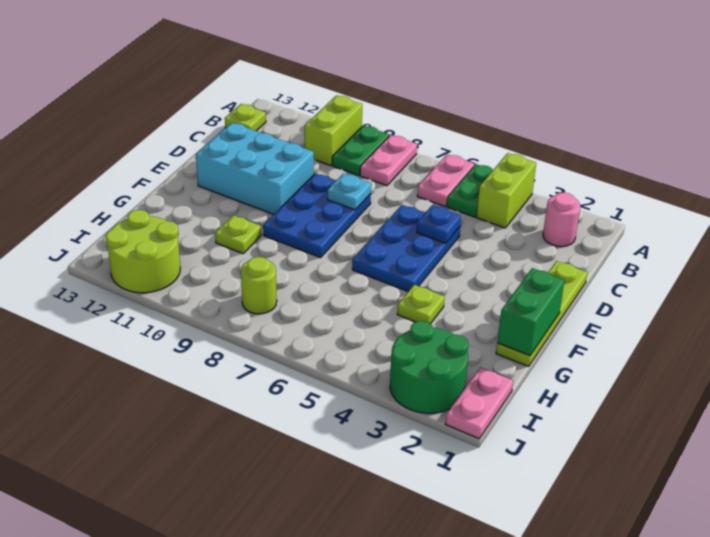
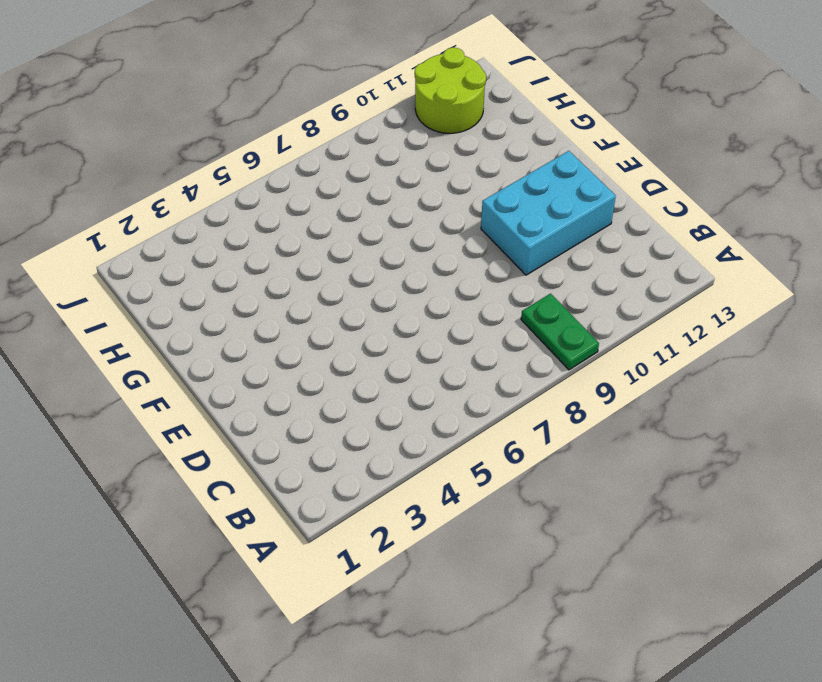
none -> lime brick A4:B4 level 1
none -> green plate A5:B5 level 1
none -> pink plate A6:B6 level 1

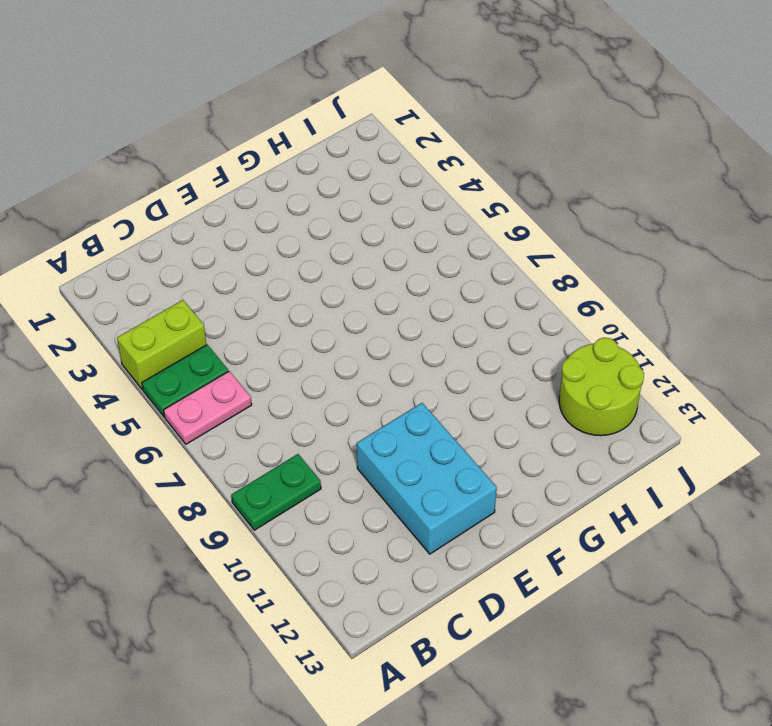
none -> pink plate A8:B8 level 1
none -> lime brick A10:B10 level 1
none -> pink round brick B2 level 1

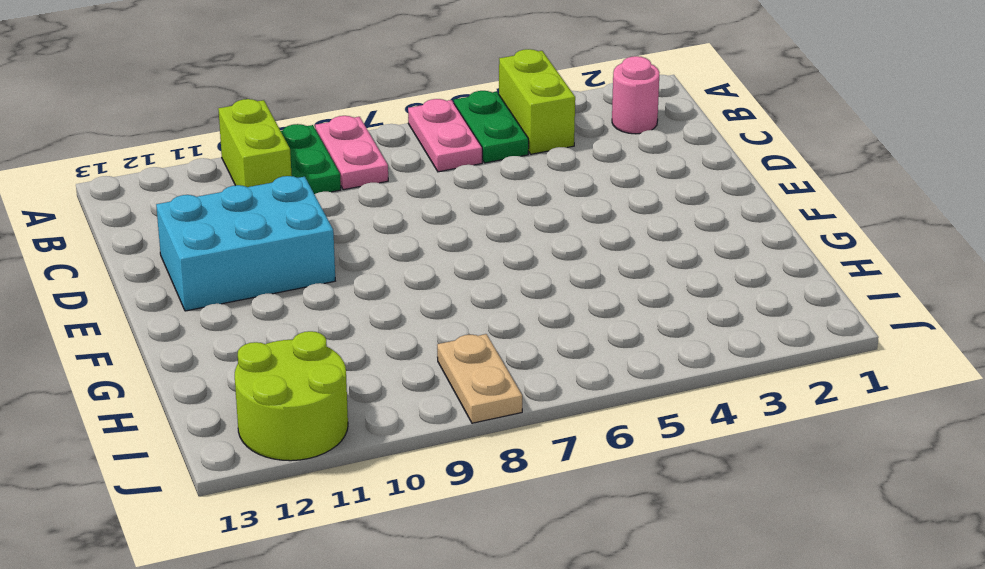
tan plate I8:J8 level 1 -> lime round brick I8 level 1
none -> lime plate B13 level 1
none -> lime plate D1:G1 level 1
none -> blue plate D5:F6 level 1

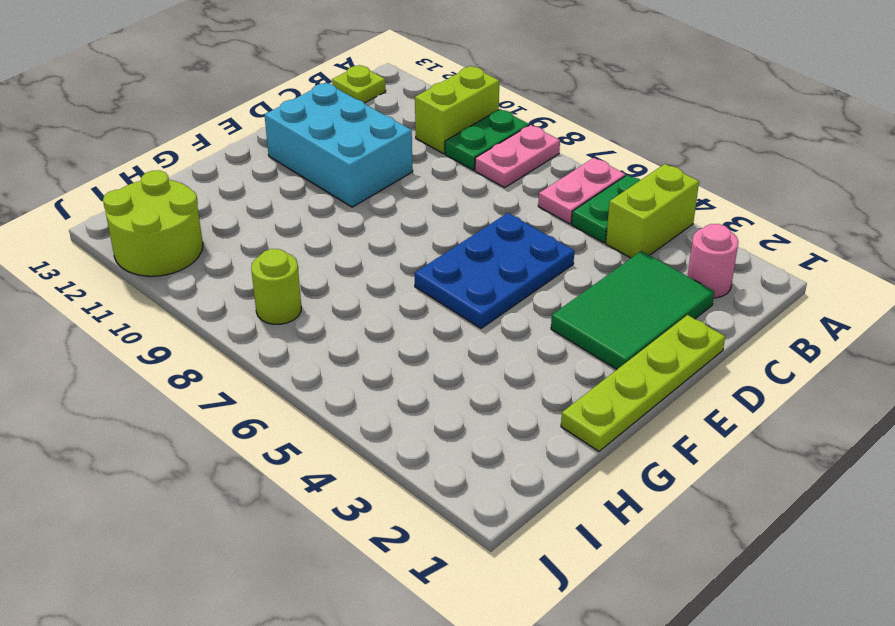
green tile C2:E3 level 1 -> none
none -> blue plate D8:F9 level 1
none -> lime plate G4 level 1
none -> lime plate G10 level 1

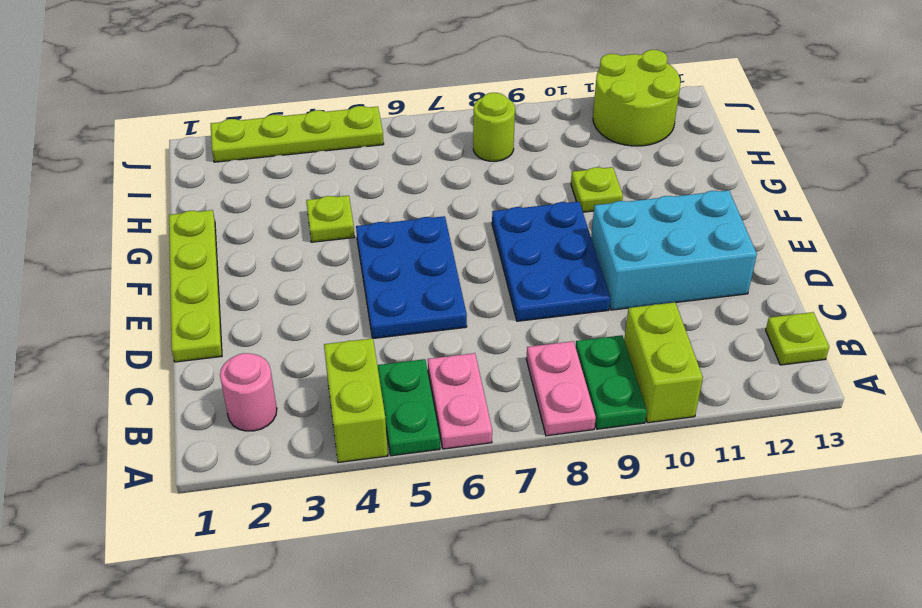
lime plate J2:J5 level 1 -> green round brick I2:J3 level 1
none -> pink plate I1:J1 level 1
none -> blue plate D5 level 2
none -> cyan plate D8 level 2

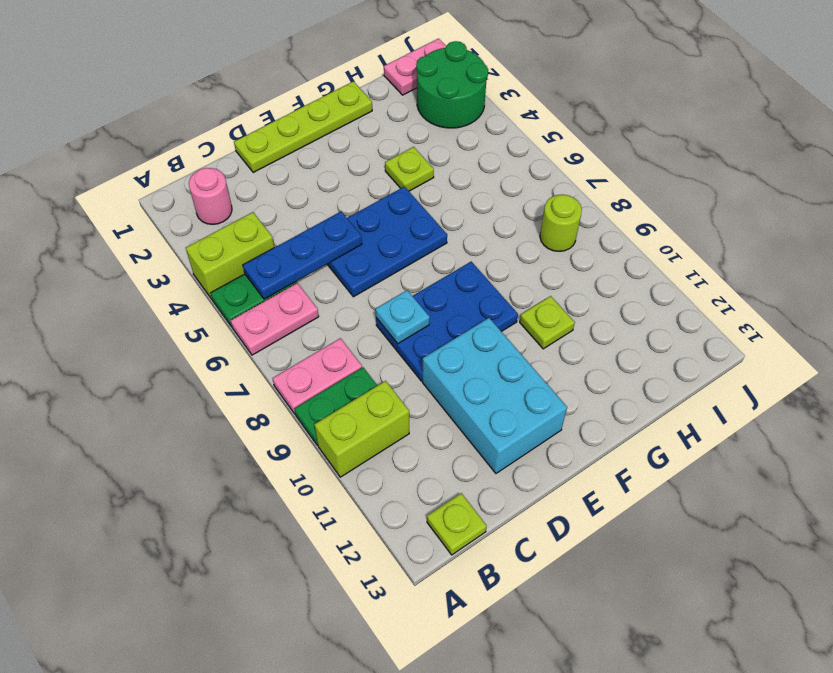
blue plate B5:D5 level 2 -> blue plate D5 level 2
none -> lime round brick I11:J12 level 1
none -> green brick F1:G1 level 2

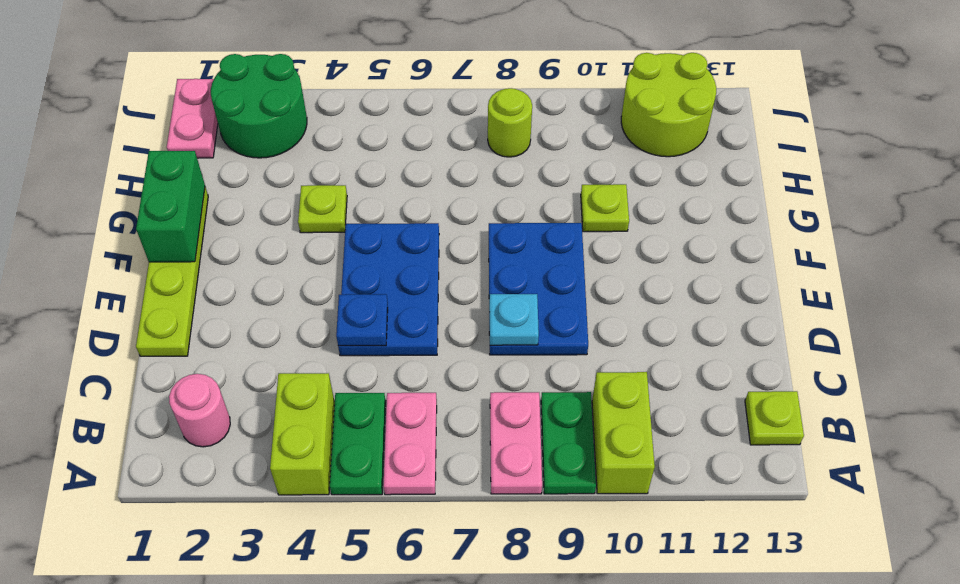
none -> cyan brick D10:E12 level 1

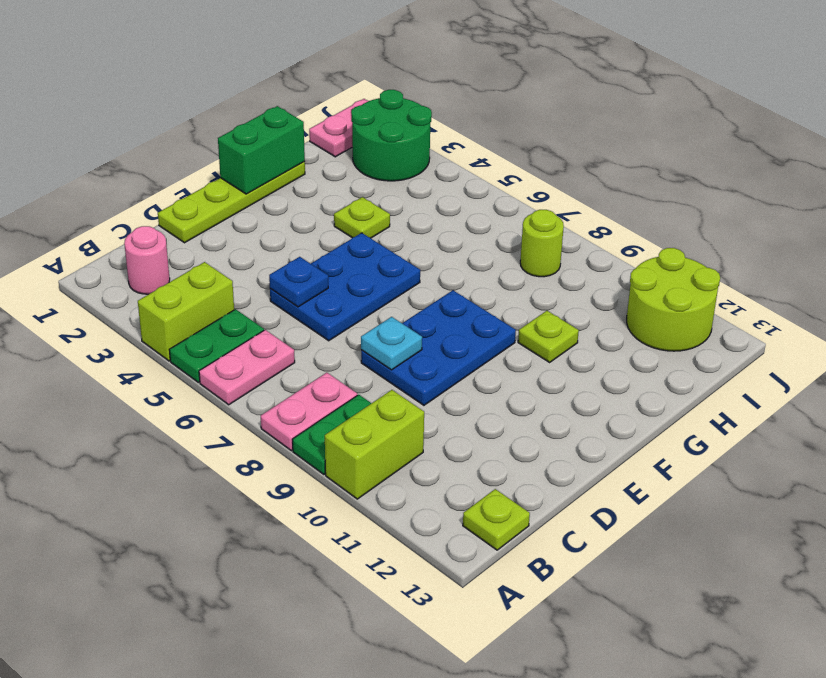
none -> cyan brick D10:E12 level 1

